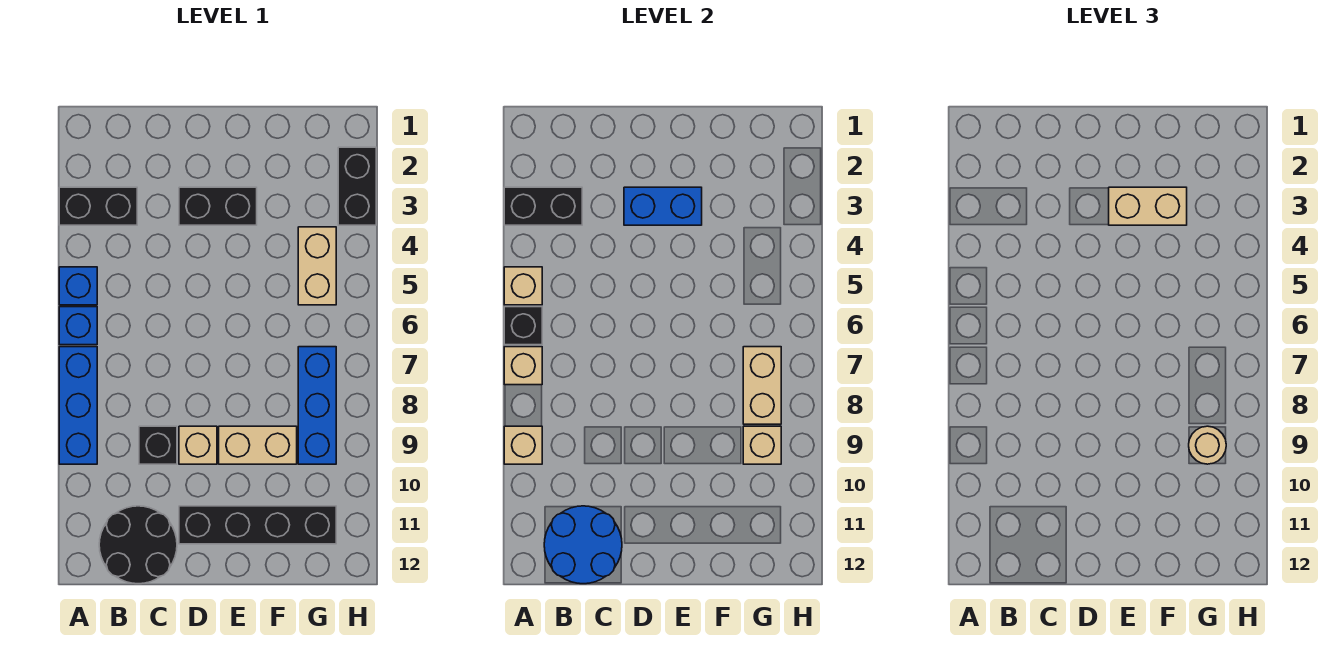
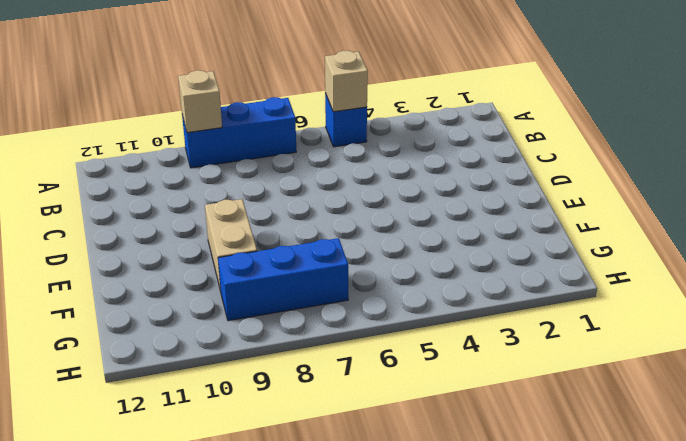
none -> black brick A3:B3 level 1
none -> blue brick A6 level 1
none -> black round brick B11:C12 level 1

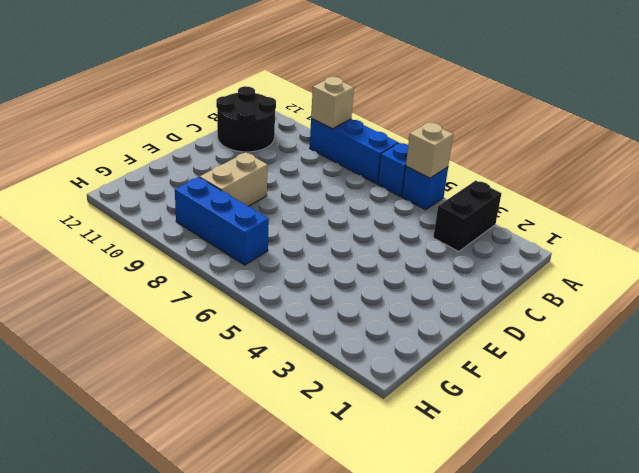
none -> black brick C9 level 1
none -> black brick D3:E3 level 1
none -> tan brick D9 level 1

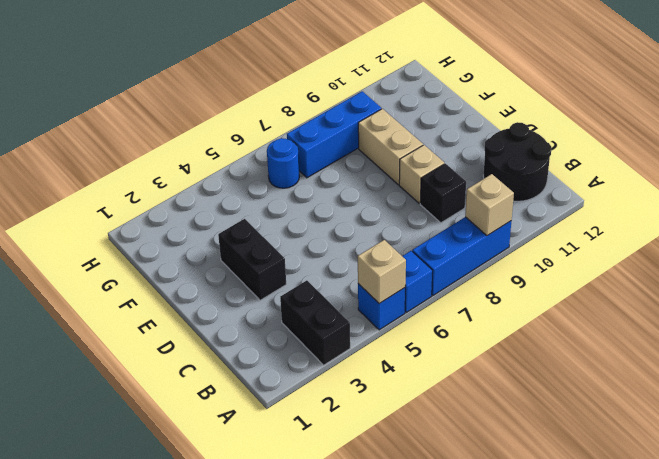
blue round brick G6 level 1 -> none
none -> black brick D11:G11 level 1
none -> tan brick G4:G5 level 1
none -> black brick H2:H3 level 1

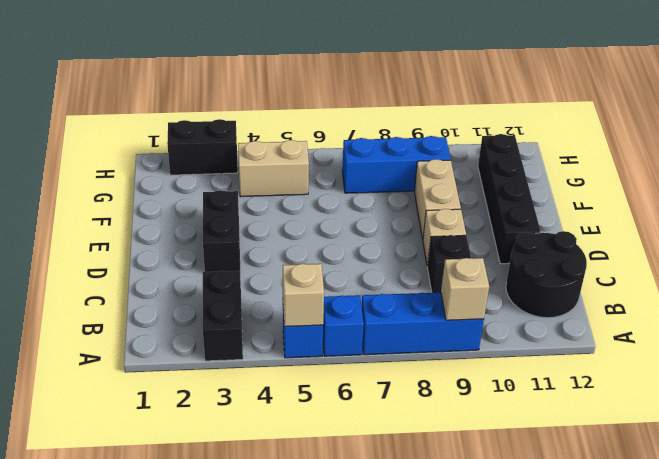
none -> black brick A3:B3 level 2
none -> black brick A6 level 2
none -> tan brick A7 level 2

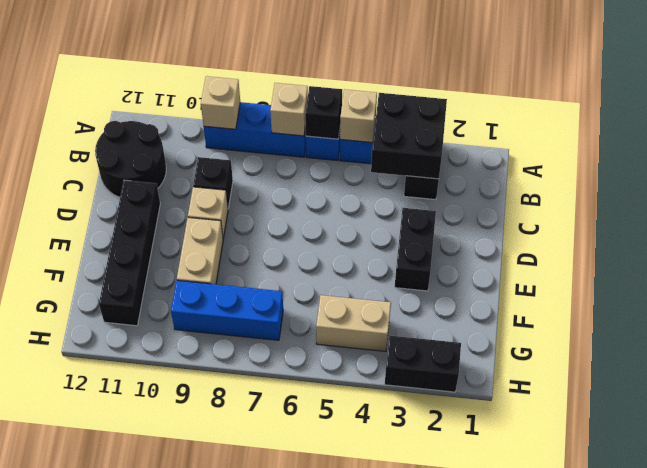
black brick A3:B4 level 2 -> black brick A3:B3 level 2
none -> blue round brick B11:C12 level 2
none -> blue brick D3:E3 level 2
none -> tan brick G7:G8 level 2

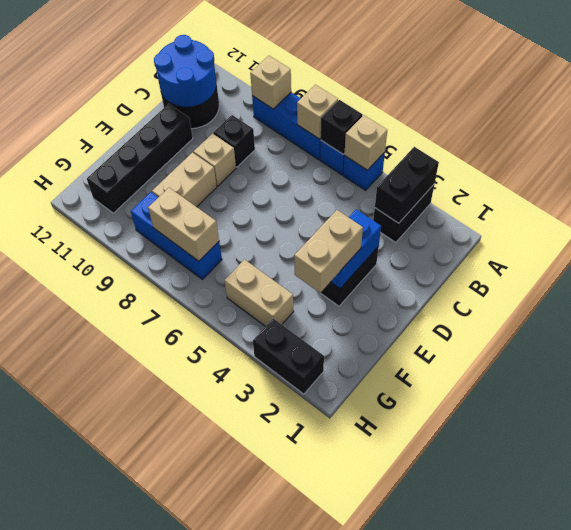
none -> tan brick G9 level 2
none -> tan round brick G9 level 3

